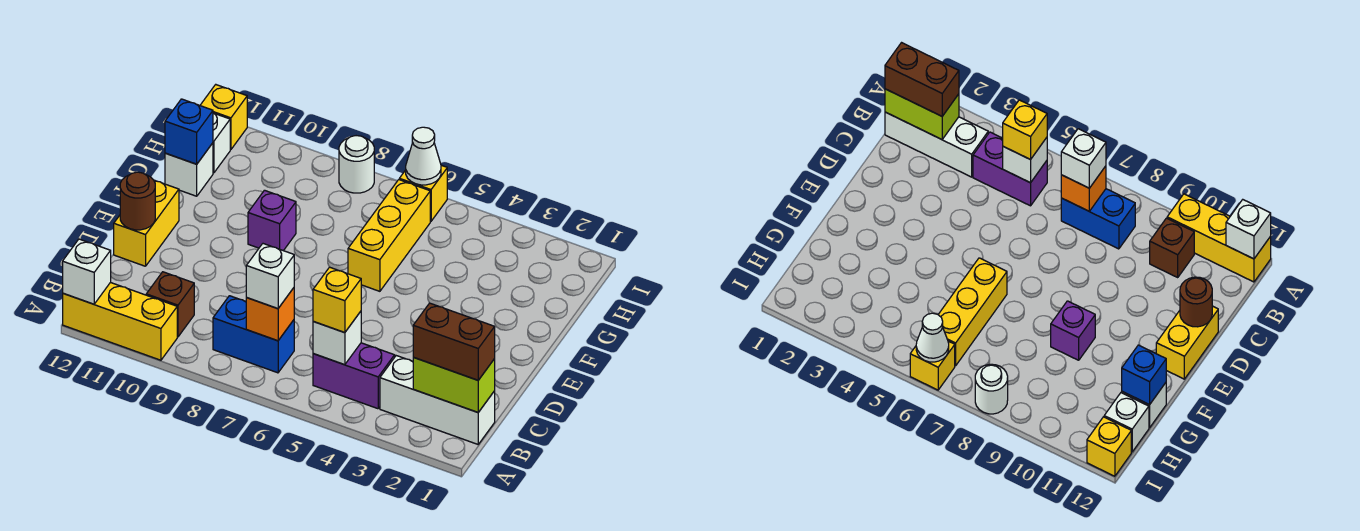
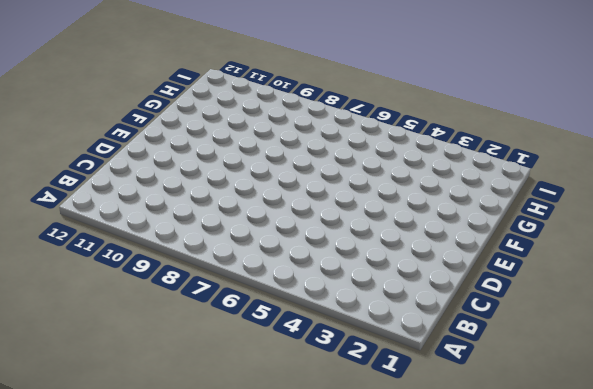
none -> yellow brick A10:A12 level 1
none -> white brick B1:B3 level 1
none -> purple brick B4:B5 level 1

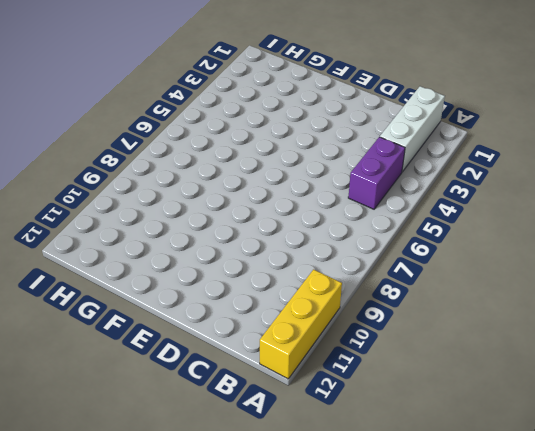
none -> blue brick B7:B8 level 1
none -> brown brick B10 level 1
none -> yellow brick D12:E12 level 1

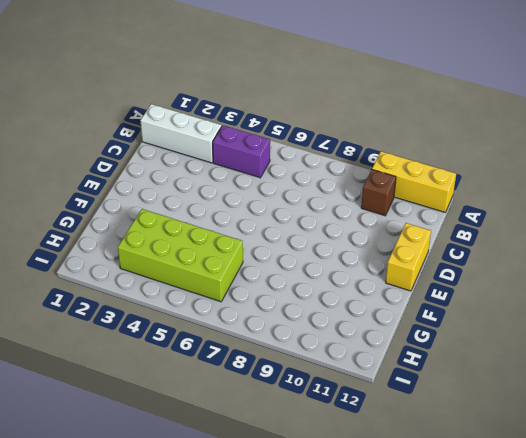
lime brick G3:H6 level 1 -> yellow brick F6:H6 level 1
none -> blue brick B7:B8 level 1
none -> purple brick F9 level 1
none -> white brick G12 level 1

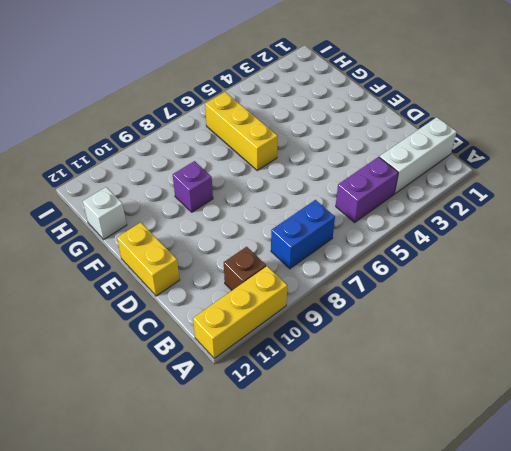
none -> white brick H12 level 1
none -> yellow brick I6 level 1
none -> white round brick I8 level 1

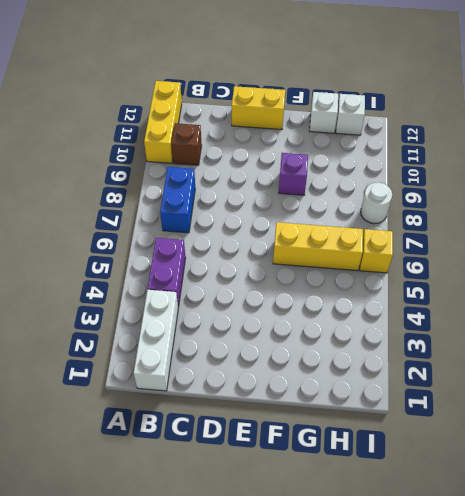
none -> yellow brick I12 level 1
none -> white brick A12 level 2
none -> lime brick B1:B2 level 2

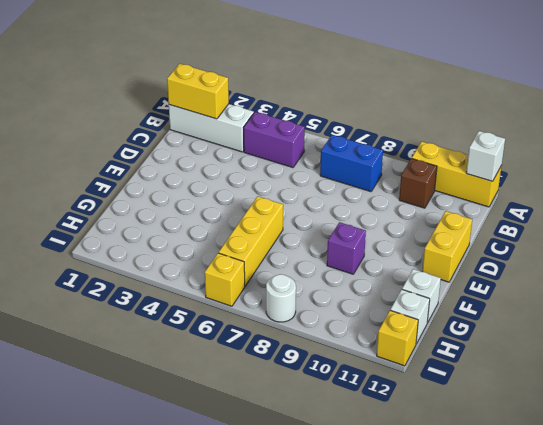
yellow brick B1:B2 level 2 -> lime brick B1:B2 level 2
none -> white brick B5 level 2
none -> orange brick B7 level 2
none -> brown round brick D12 level 2

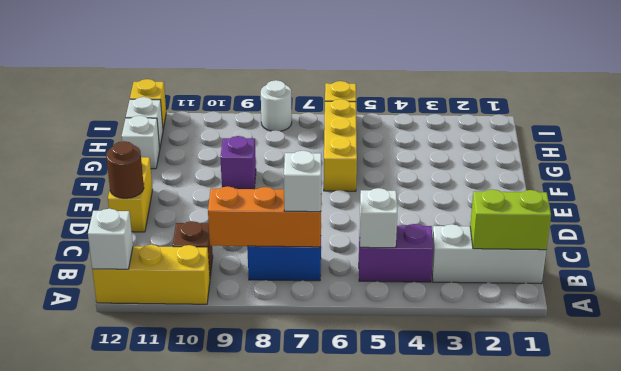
orange brick B7:B9 level 2 -> orange brick B7 level 2
none -> blue brick G12 level 2
none -> white cone I6 level 2
none -> brown brick B1:B2 level 3

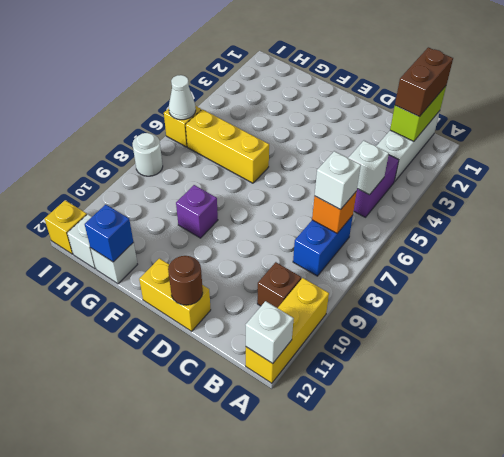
none -> yellow brick B5 level 3

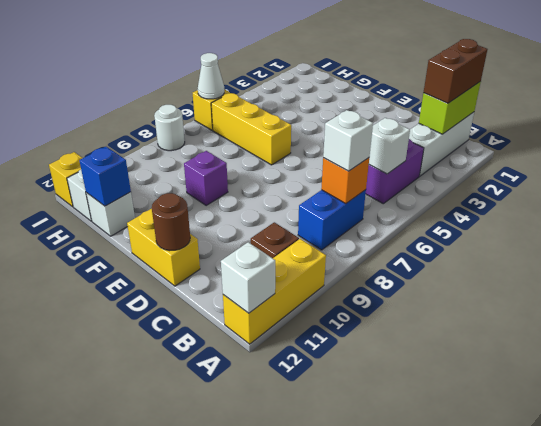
none -> yellow brick B5 level 3

